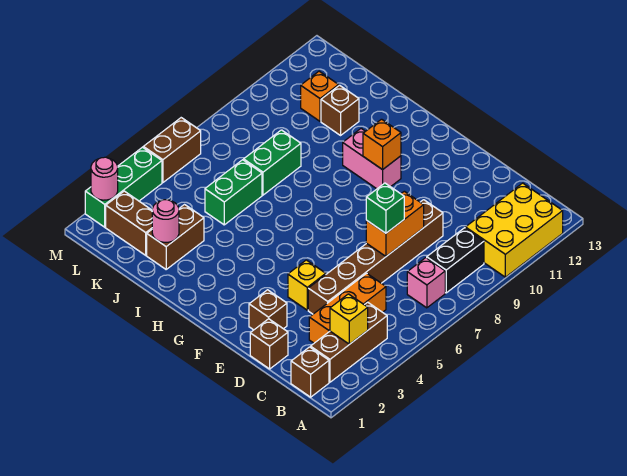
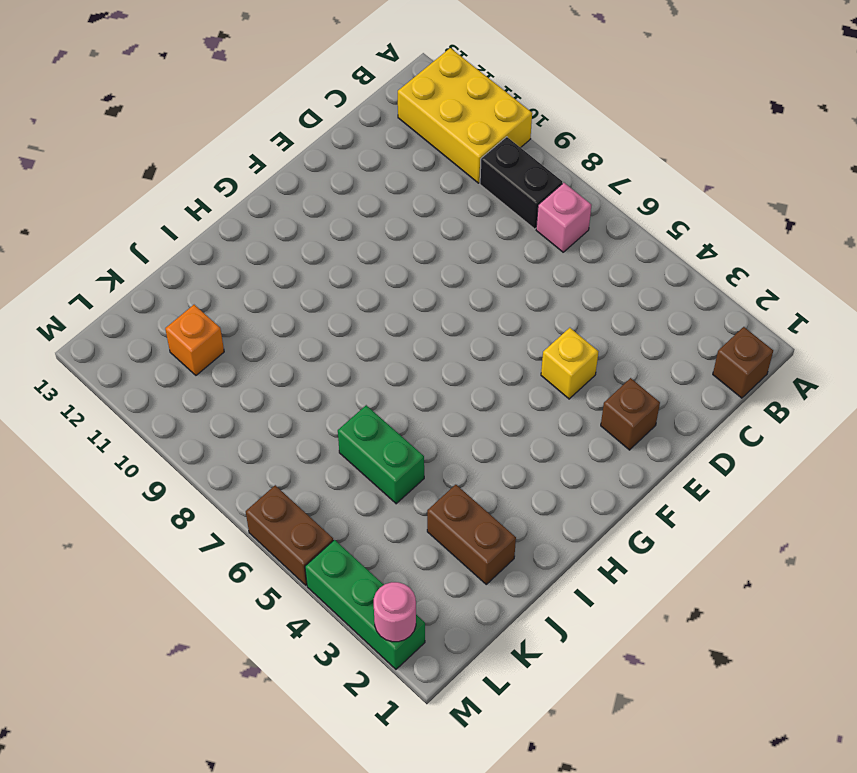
none -> brown brick B2:B4 level 1
none -> orange brick C3:C5 level 1
none -> brown brick D1 level 1

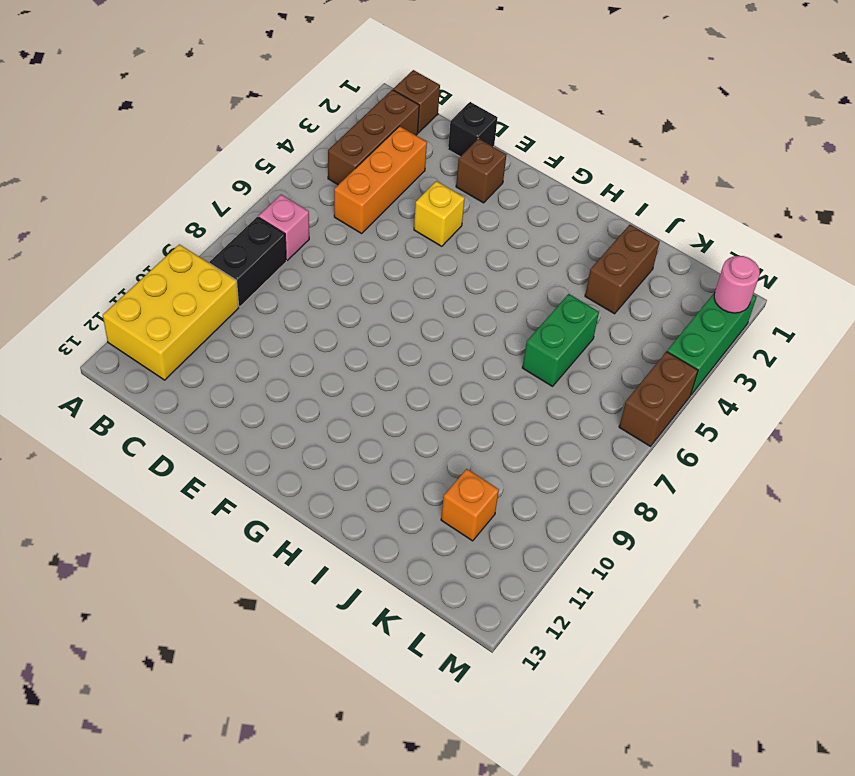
black brick D1 level 1 -> brown brick D1 level 1
none -> brown brick D4:D9 level 1
none -> pink brick G10:H10 level 1
none -> green brick J7:J8 level 1

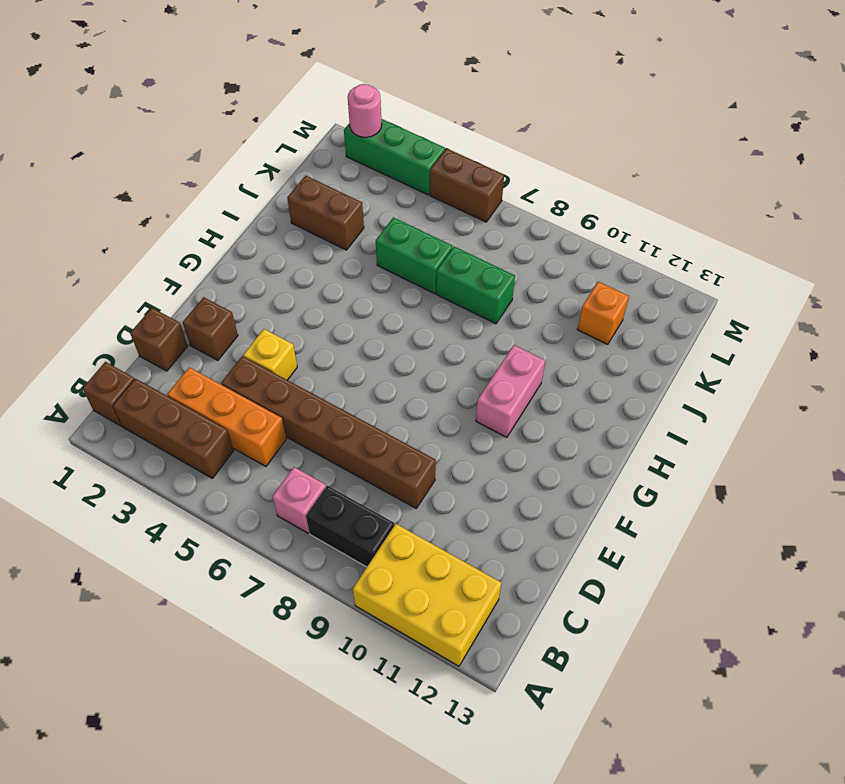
none -> brown brick J11 level 1
none -> brown brick K2:L2 level 1
none -> yellow brick B3 level 2

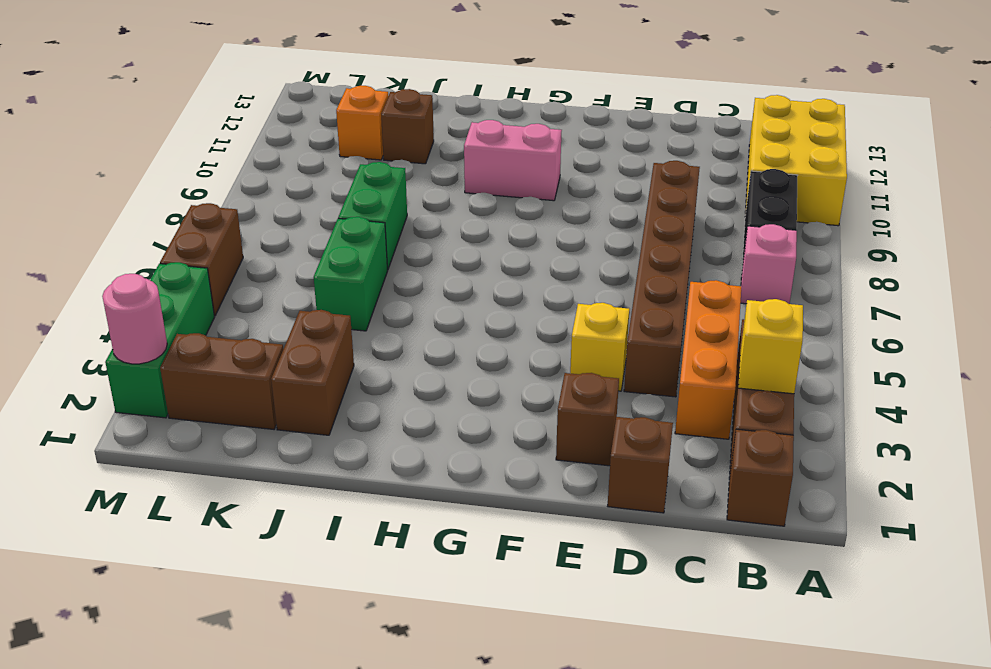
none -> orange brick D7:D8 level 2
none -> orange brick G10 level 2
none -> pink round brick J2 level 2

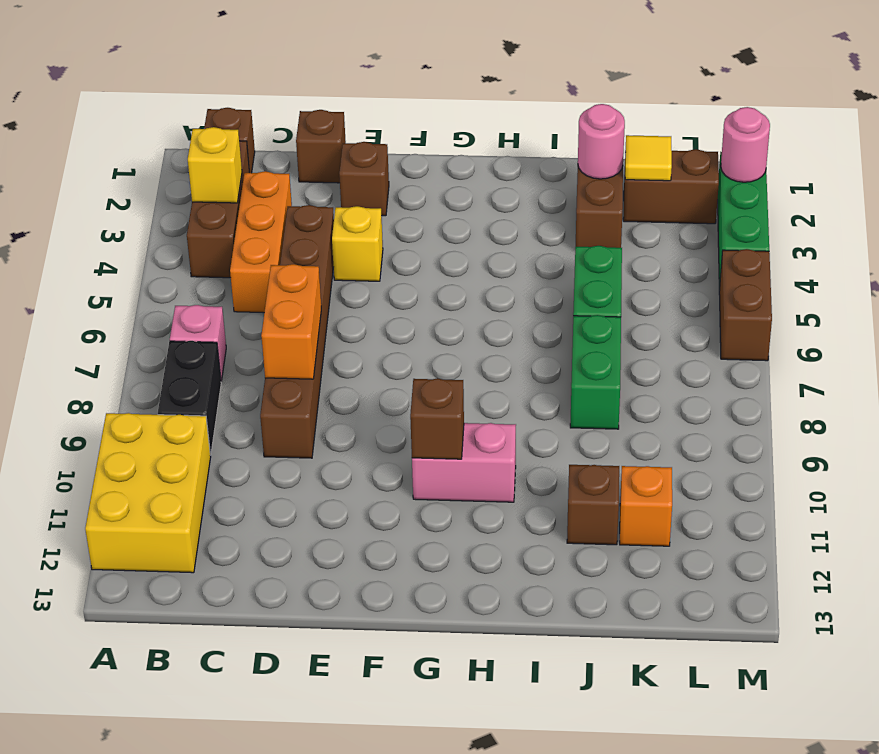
brown brick G10 level 2 -> orange brick G10 level 2
yellow tile K2 level 2 -> none
none -> green brick D7 level 3

